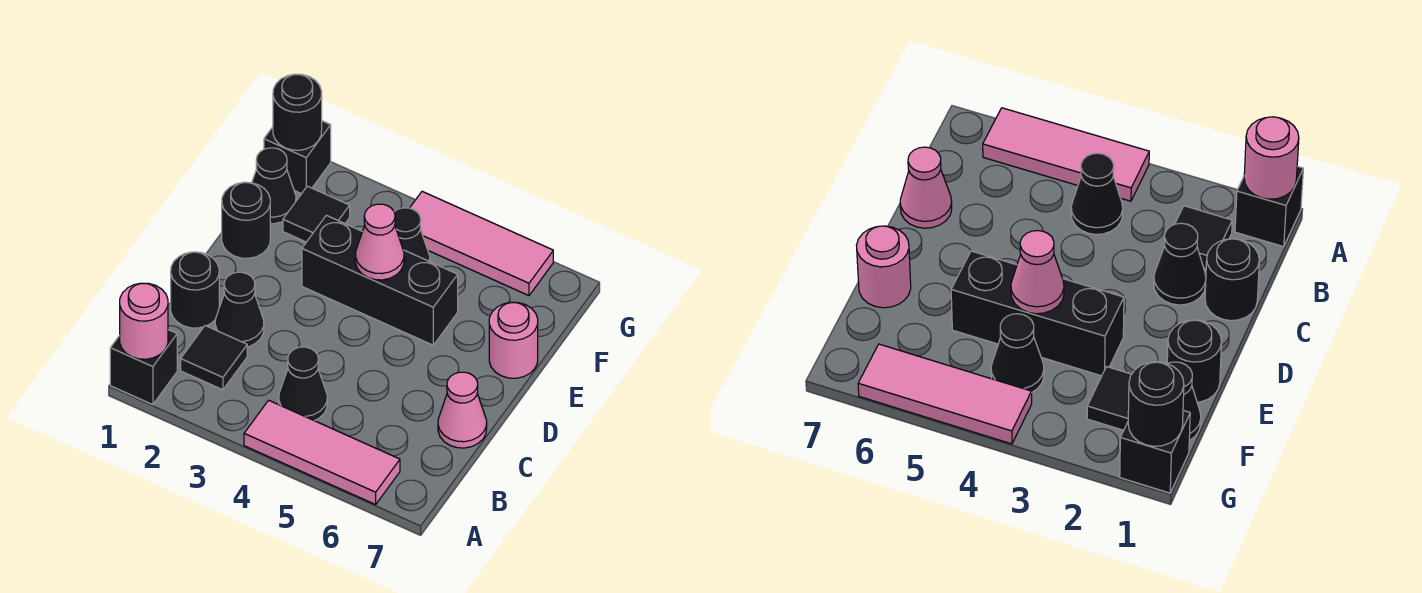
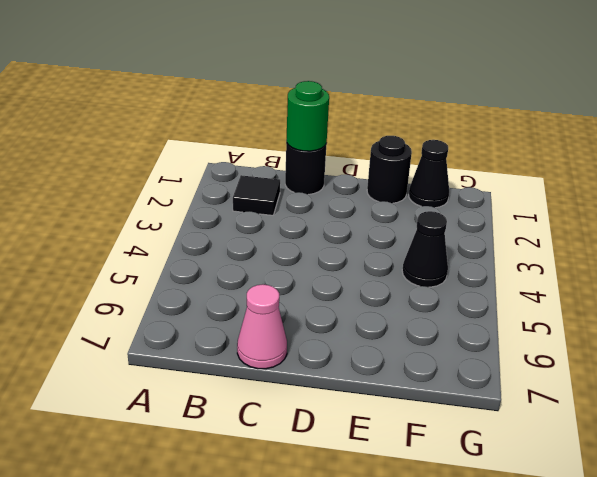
green round brick C1 level 2 -> none
none -> black brick A1 level 1
none -> pink tile A4:A6 level 1
none -> black cone B4 level 1

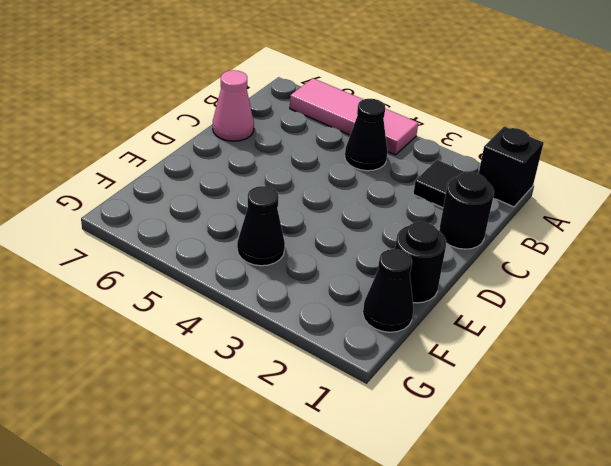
none -> black cone C2 level 1
none -> black brick E3:E5 level 1
none -> pink round brick E7 level 1

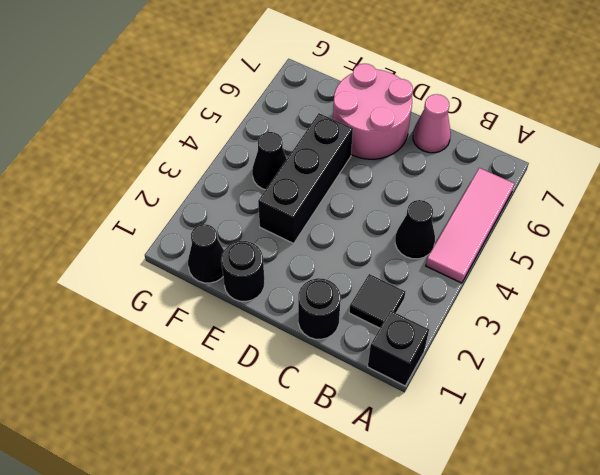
pink round brick D6:E7 level 1 -> pink round brick E7 level 1
none -> black cone C2 level 1
none -> black tile F2 level 1
none -> black brick G1 level 1

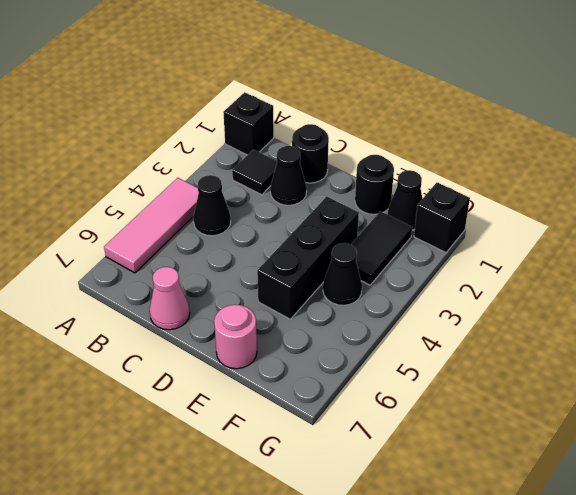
black tile F2:F3 level 1 -> black tile F2 level 1
none -> pink tile G4:G6 level 1
none -> pink round brick A1 level 2
none -> pink cone E4 level 2

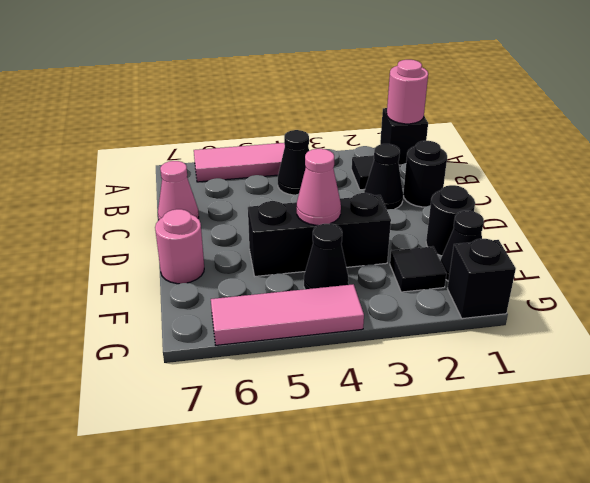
none -> black round brick G1 level 2

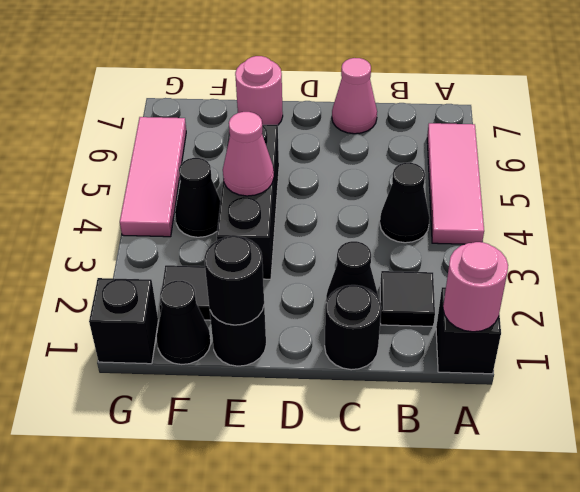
black round brick E1 level 2 -> black round brick G1 level 2

